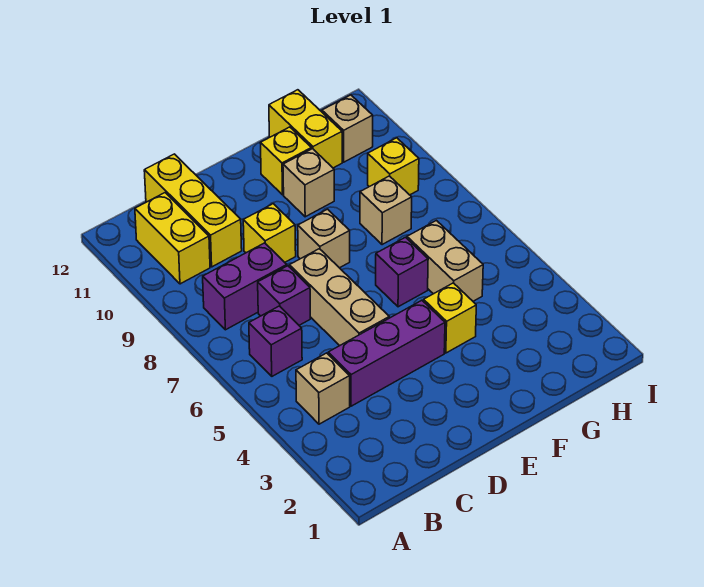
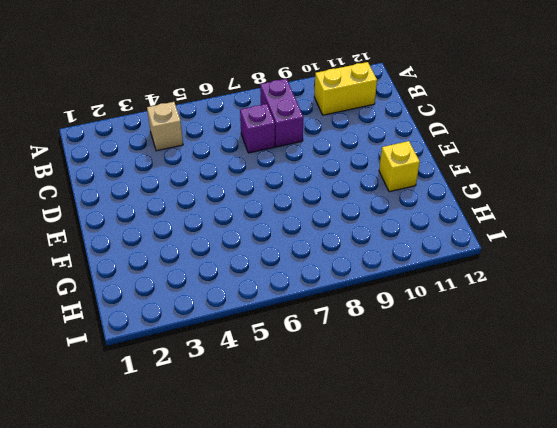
none -> purple brick B6 level 1
none -> purple brick C4:E4 level 1
none -> yellow brick C10:C12 level 1

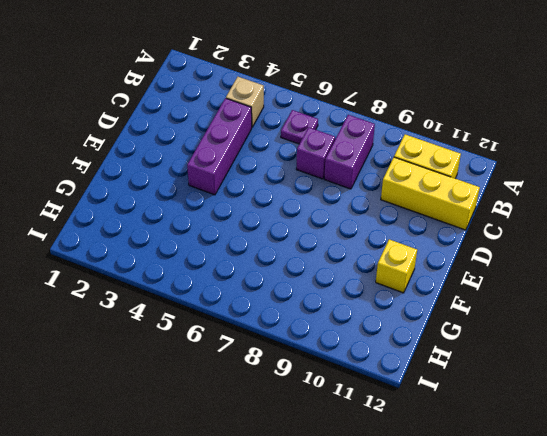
purple plate B6 level 1 -> purple brick B6 level 1
none -> tan brick D5:D7 level 1
none -> yellow brick D9 level 1
none -> tan brick E8 level 1

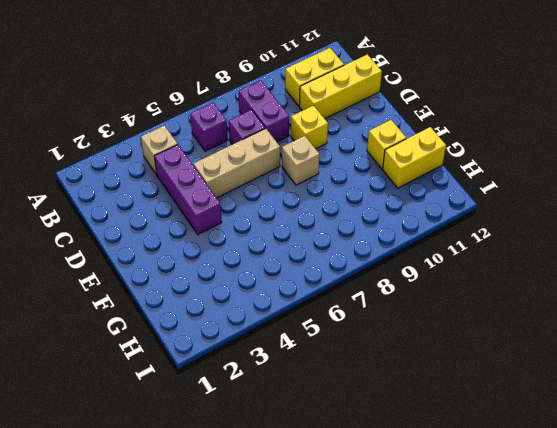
none -> yellow brick F4 level 1
none -> purple brick F6 level 1
none -> tan brick F10 level 1

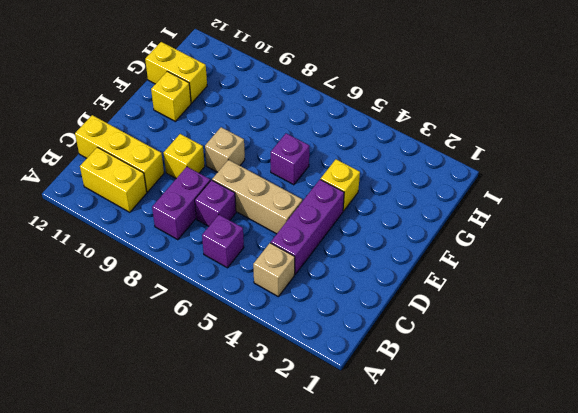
none -> tan brick F10 level 1
none -> tan brick G5:G6 level 1
none -> tan brick G8 level 1

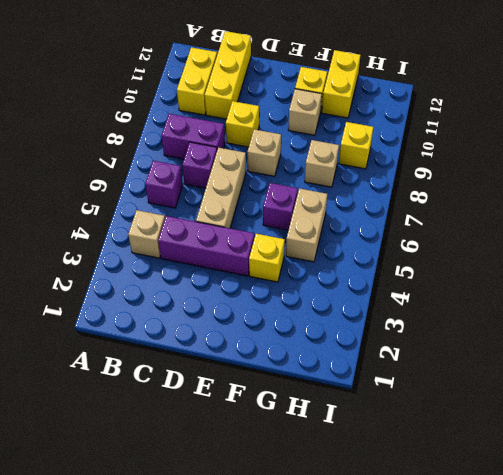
none -> tan brick H11 level 1

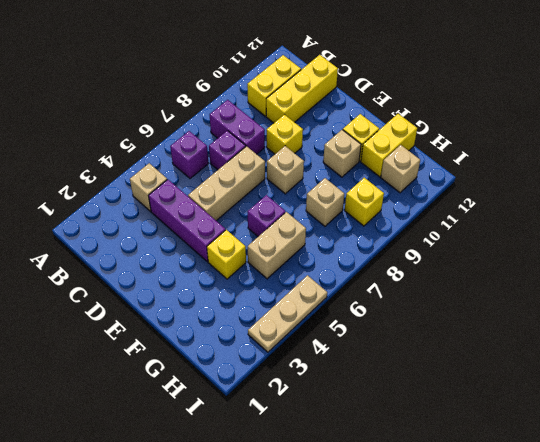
tan plate I3:I5 level 1 -> none

